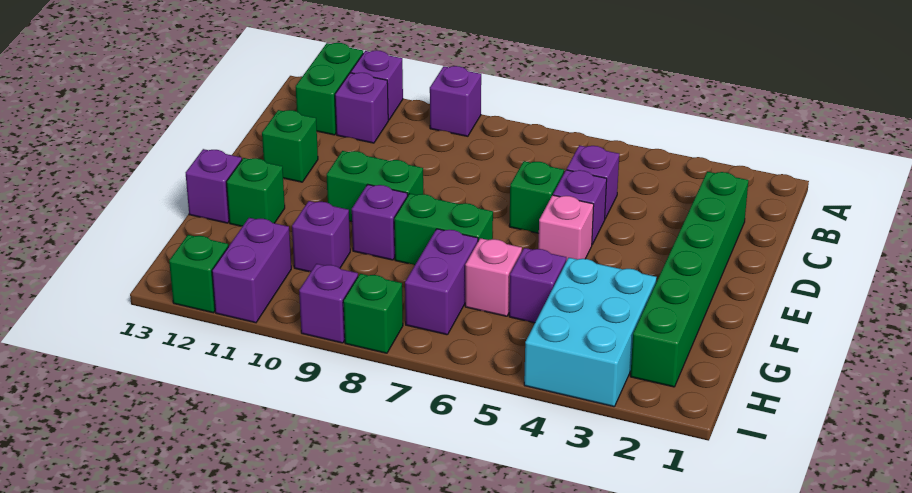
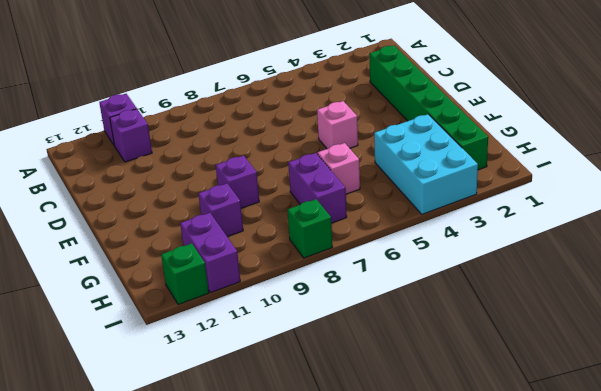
none -> purple brick A9 level 1
none -> green brick A12:B12 level 1
none -> purple brick C5 level 1

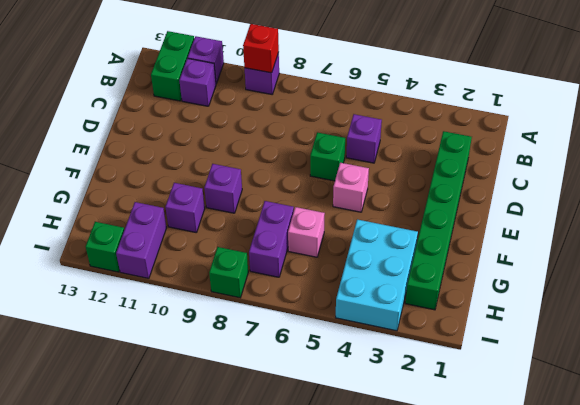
red brick A9 level 2 -> none
none -> purple brick D5 level 1
none -> green brick D12 level 1
none -> green brick E9:E10 level 1

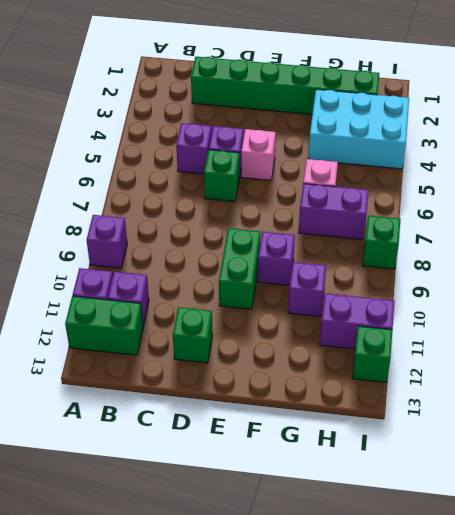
none -> green brick F7:F8 level 1
none -> green brick F12 level 1
none -> purple brick F13 level 1

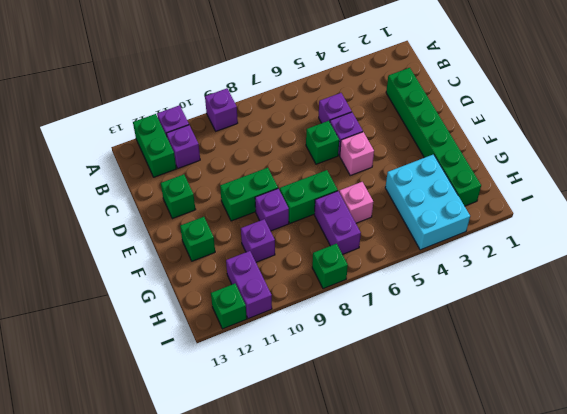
none -> purple brick F13 level 1
none -> purple brick G5 level 1
none -> purple brick I9 level 1

